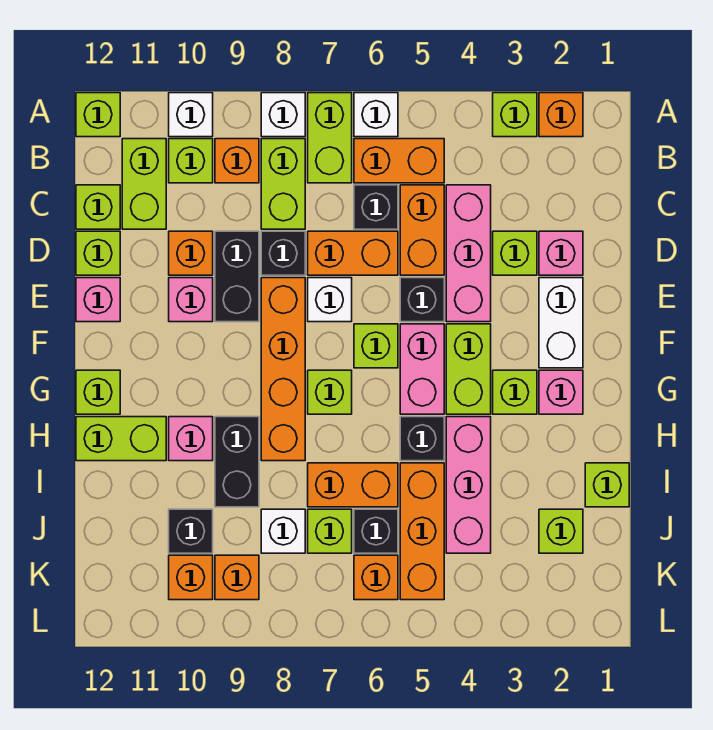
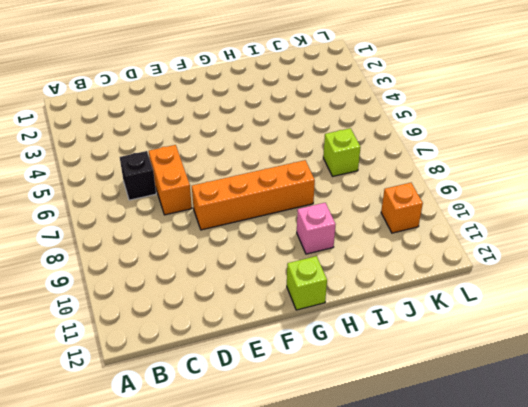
none -> orange brick A2 level 1
none -> lime brick A3 level 1
none -> white brick A6 level 1
none -> lime brick A7:B7 level 1

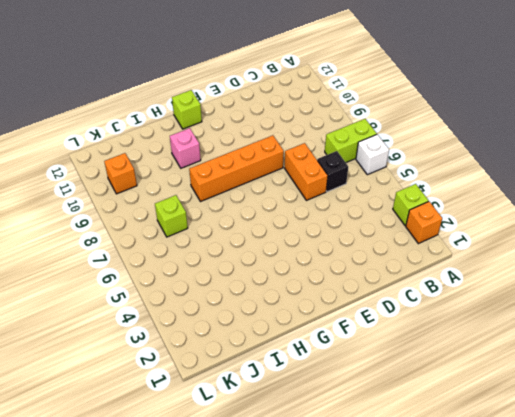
none -> white brick A8 level 1
none -> white brick A10 level 1
none -> lime brick A12 level 1
none -> orange brick B5:B6 level 1

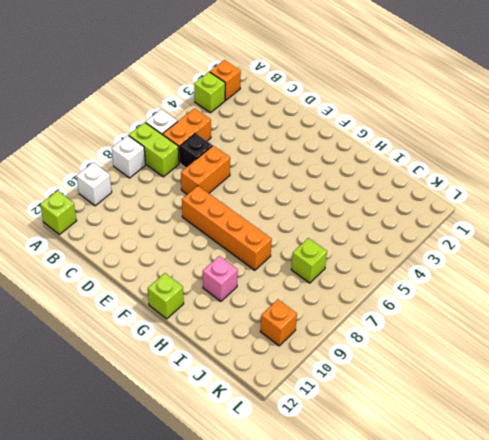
none -> lime brick B8:C8 level 1
none -> orange brick B9 level 1
none -> lime brick B10 level 1
none -> lime brick B11:C11 level 1

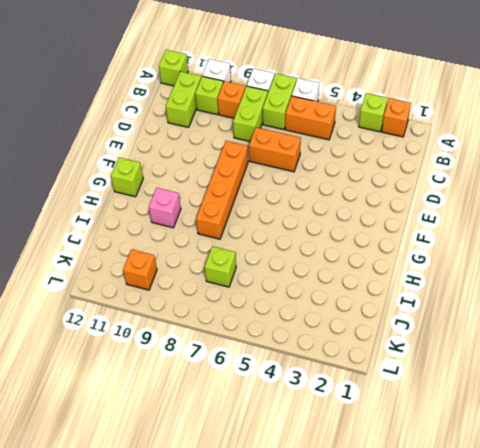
none -> pink brick C4:E4 level 1
none -> orange brick C5:D5 level 1
none -> black brick C6 level 1
none -> lime brick C12 level 1

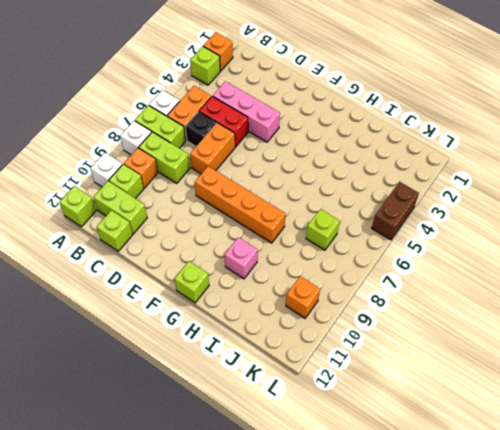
red brick C5:D5 level 1 -> orange brick C5:D5 level 1
brown brick L4:L5 level 1 -> none
none -> pink brick D2 level 1
none -> lime brick D3 level 1
none -> black brick D8 level 1
none -> black brick D9:E9 level 1

